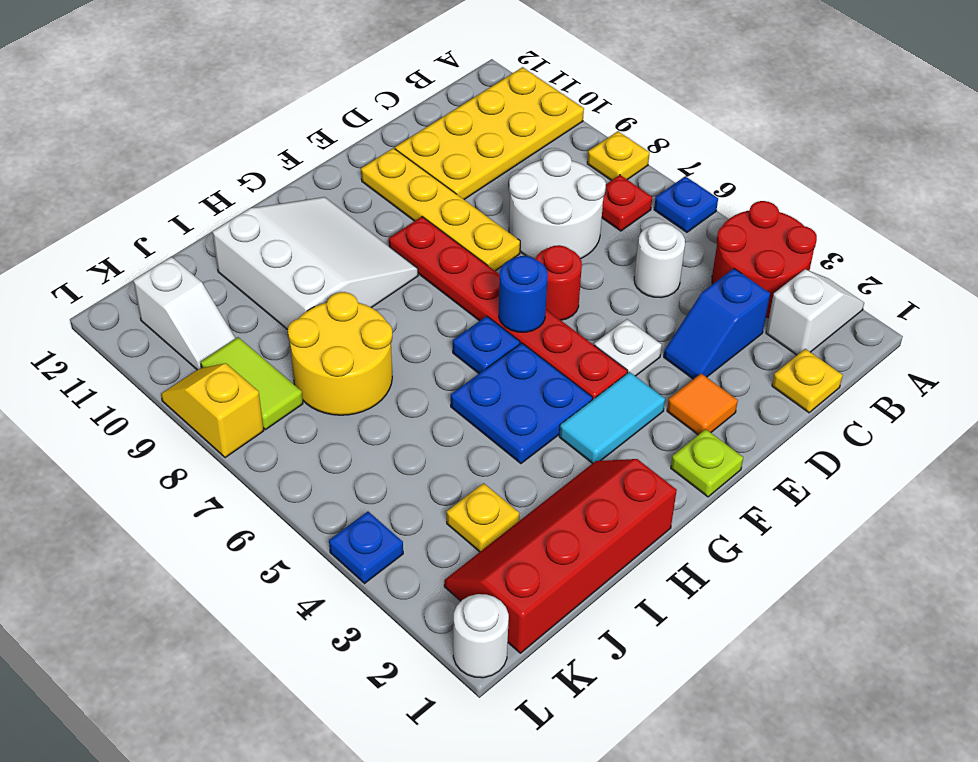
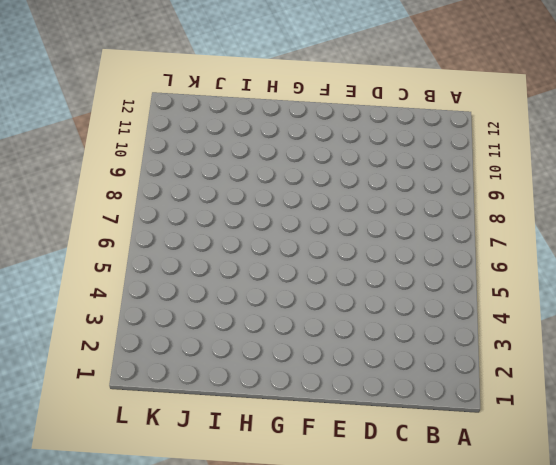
none -> white slope A2:B2 level 1 top B
none -> red round brick A3:B4 level 1
none -> blue plate A6 level 1

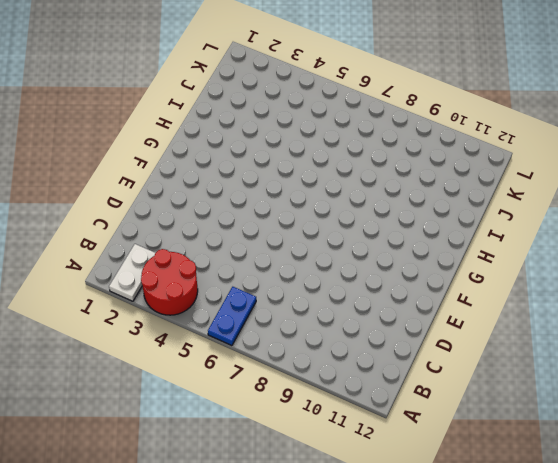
white plate A2:B2 level 1 -> white slope A2:B2 level 1 top B
blue plate A6:B6 level 1 -> blue plate A6 level 1
none -> yellow plate A8 level 1
none -> yellow plate A10:D11 level 1
none -> red plate B7 level 1

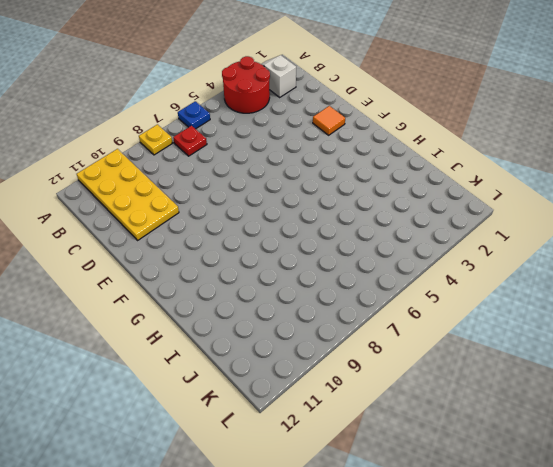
none -> yellow plate C1 level 1
none -> blue slope C3:D3 level 1 top C
none -> white round brick C5 level 1

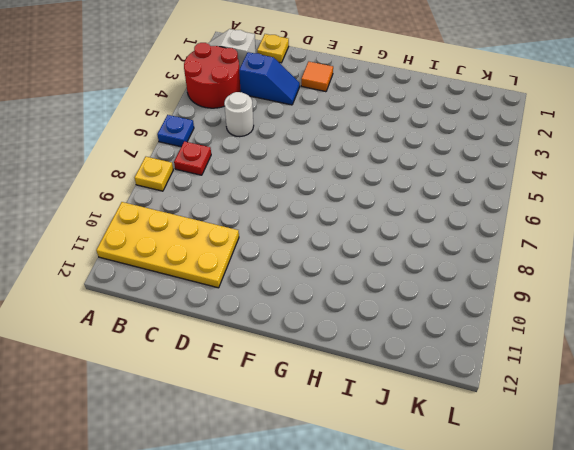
none -> white round brick C7:D8 level 1
none -> white plate E4 level 1
none -> red round brick E6 level 1

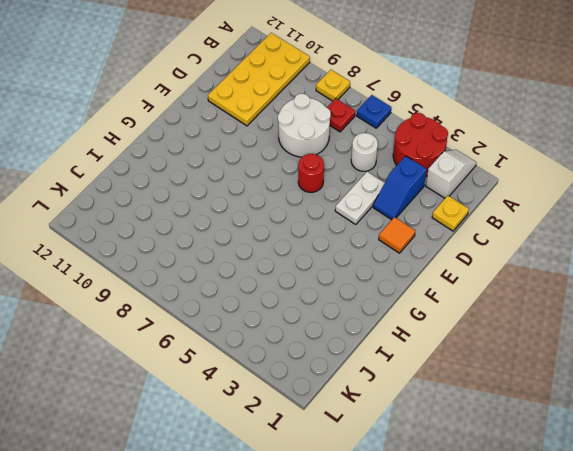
white plate D4:E4 level 1 -> white plate E4 level 1
none -> yellow plate E8:E11 level 1
none -> lime plate F1 level 1
none -> cyan tile F3:G3 level 1

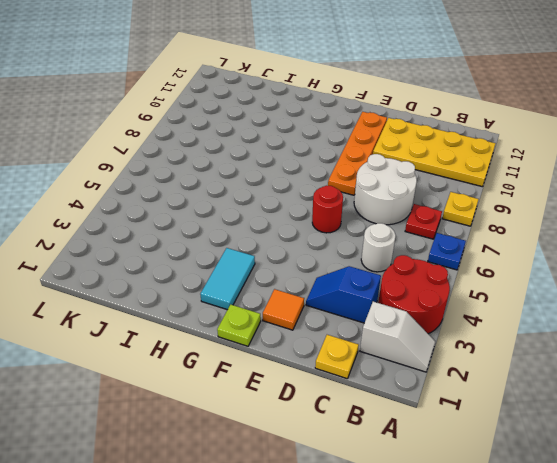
orange plate E8:E11 level 1 -> yellow plate E8:E11 level 1
cyan tile G2:G3 level 1 -> cyan tile F3:G3 level 1
none -> white plate E4 level 1
none -> red plate F4:F9 level 1
none -> blue plate G4:H5 level 1

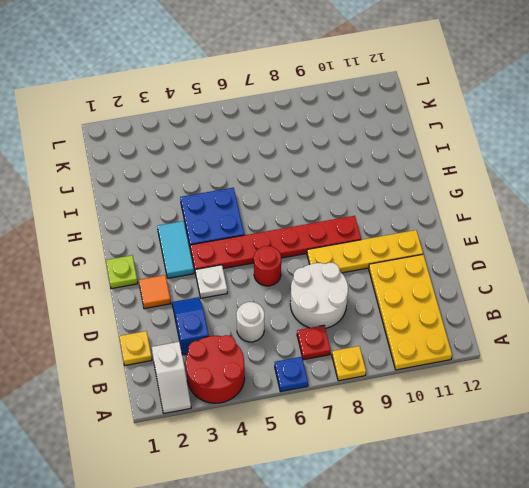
none -> blue plate G6 level 1
none -> white slope G9:I11 level 1 top I
none -> red slope H1:K2 level 1 top 1

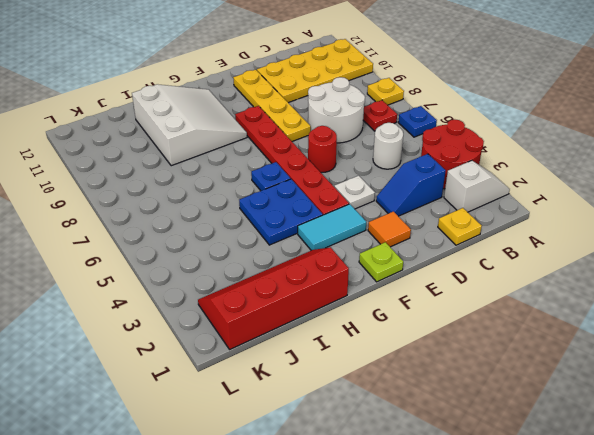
none -> yellow round brick I7:J8 level 1
none -> yellow plate J3 level 1
none -> lime tile K8:K9 level 1

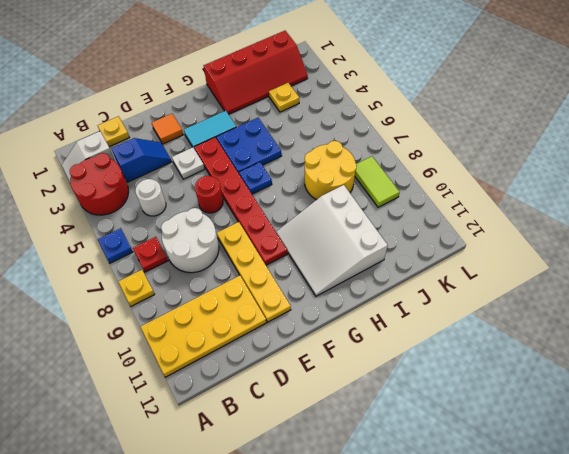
none -> lime plate F1 level 1
none -> white slope K10:K11 level 1 top 11
none -> white round brick L1 level 1

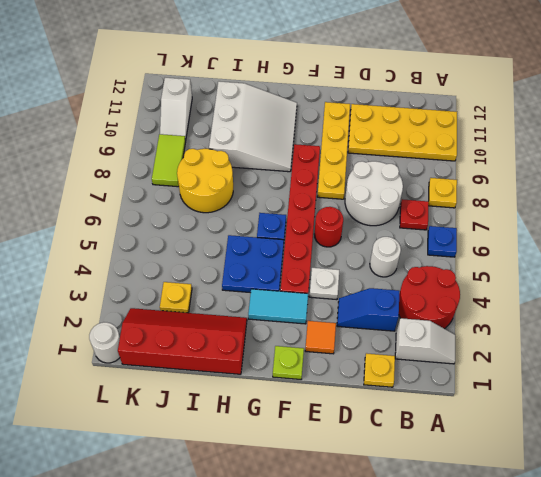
none -> blue plate L4 level 1
none -> yellow slope L8:L9 level 1 top 8
none -> blue round brick F6 level 2

